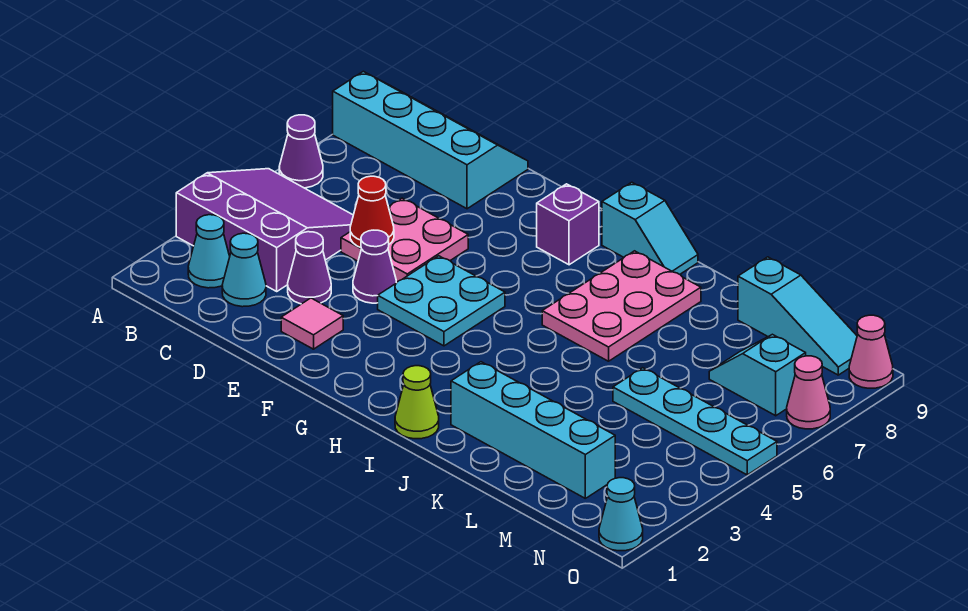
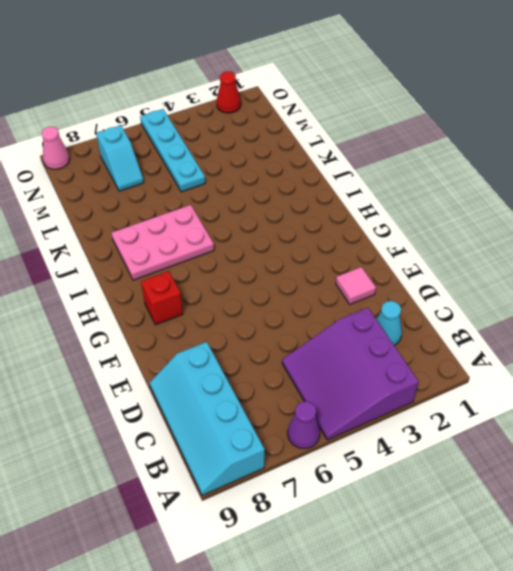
red brick G8 level 1 -> purple brick G8 level 1
red cone O2 level 1 -> red cone D5 level 2
none -> cyan cone B2 level 1
none -> purple cone D3 level 1
none -> pink plate D5:E6 level 1

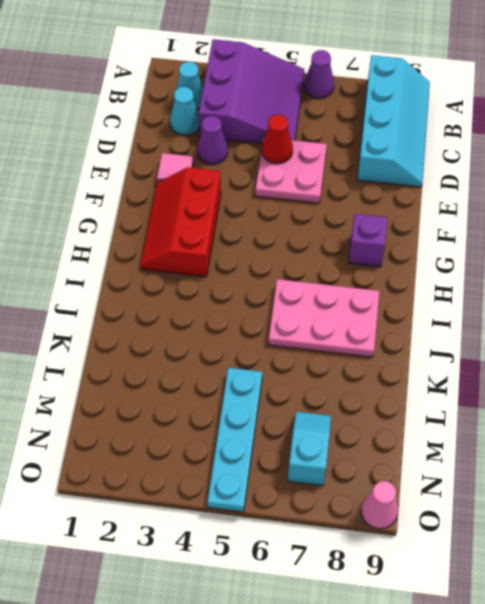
red slope F2:H3 level 1 top 3 -> none
none -> purple cone E4 level 1
none -> cyan plate F4:G5 level 1
none -> cyan slope H9:I9 level 1 top H

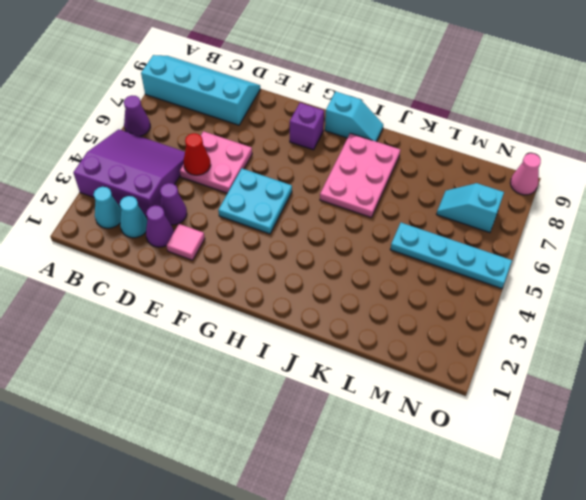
purple cone D2 level 1 -> purple cone E4 level 1
none -> lime cone I1 level 1
none -> cyan brick J2:M2 level 1
none -> cyan slope L9:N9 level 1 top L

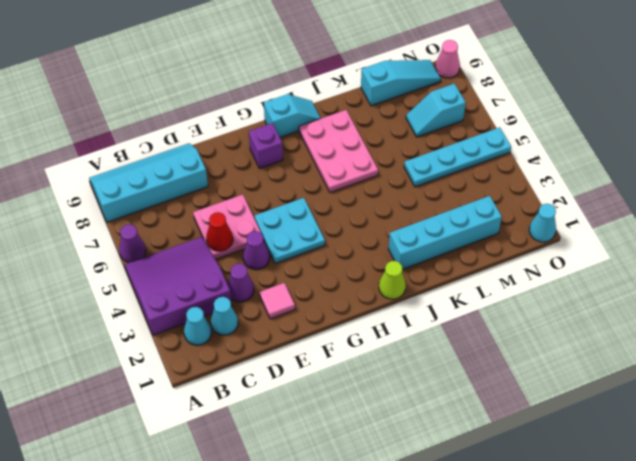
none -> pink cone O7 level 1

